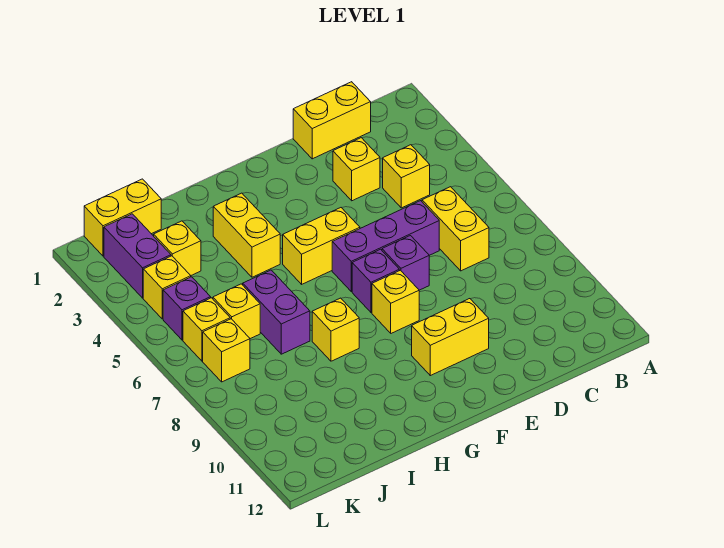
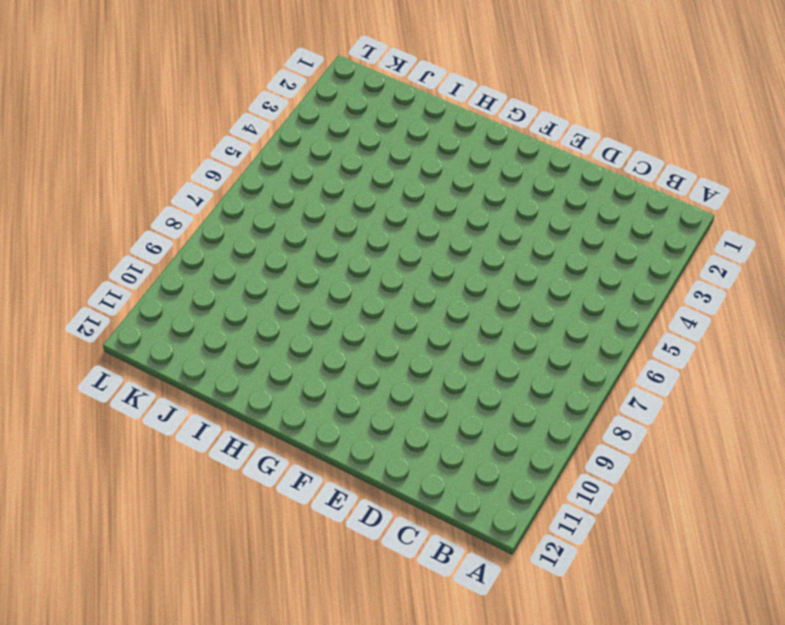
none -> yellow brick C1:D1 level 1
none -> yellow brick C4 level 1
none -> yellow brick C6:C7 level 1

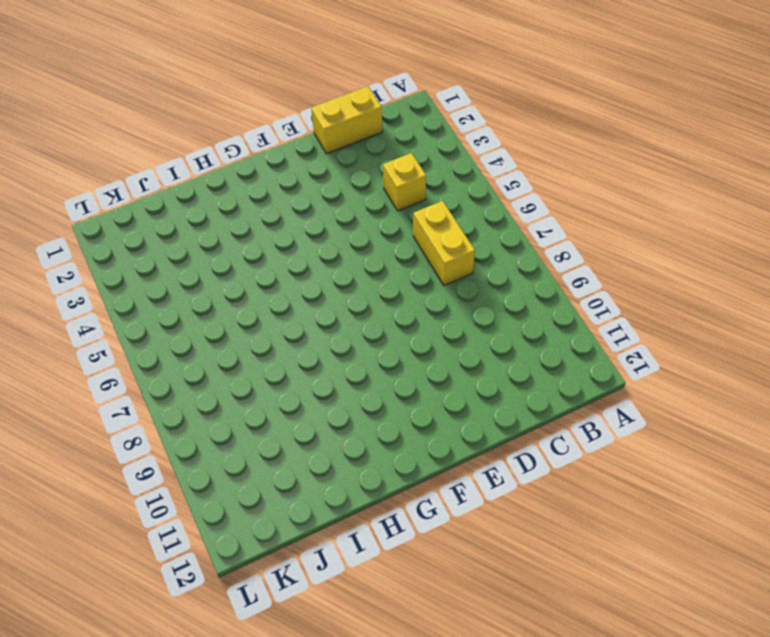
none -> yellow brick D3 level 1
none -> purple brick D6:F6 level 1
none -> purple brick E7 level 1

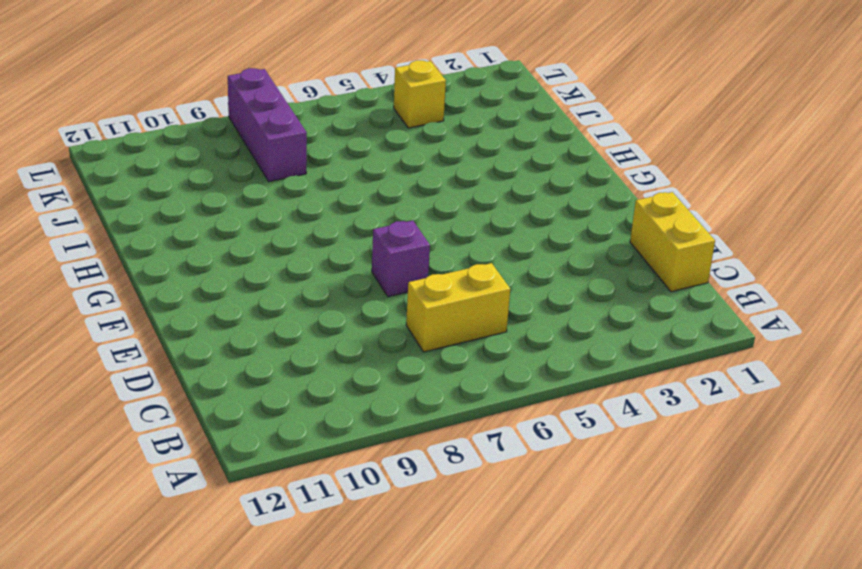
purple brick J8:L8 level 1 -> purple brick D6:F6 level 1
none -> yellow brick C4 level 1
none -> yellow brick D3 level 1
none -> yellow brick E10:F10 level 1

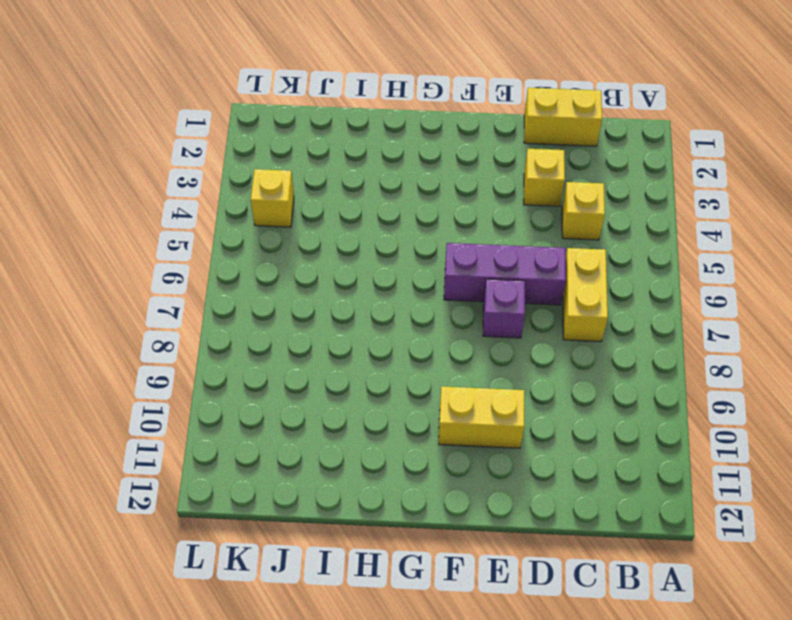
none -> yellow brick F5:G5 level 1
none -> purple brick F7 level 1
none -> yellow brick F8 level 1

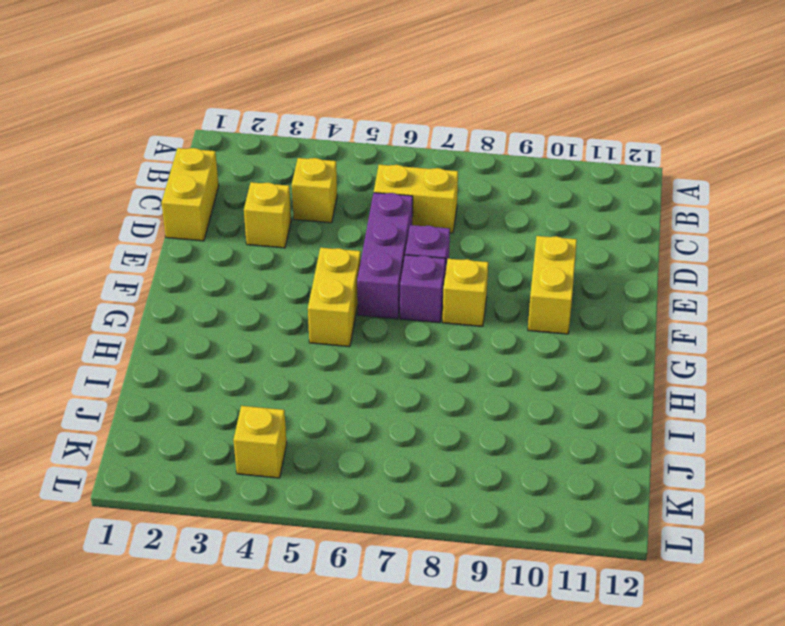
none -> yellow brick H3:H4 level 1
none -> yellow brick H8 level 1
none -> purple brick I6:I7 level 1

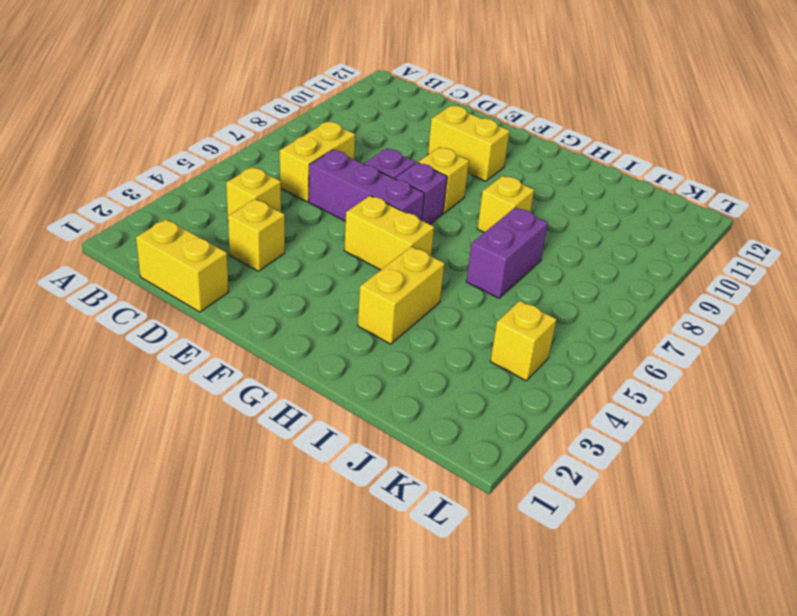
none -> yellow brick J1:K1 level 1
none -> yellow brick J3 level 1
none -> yellow brick J6 level 1

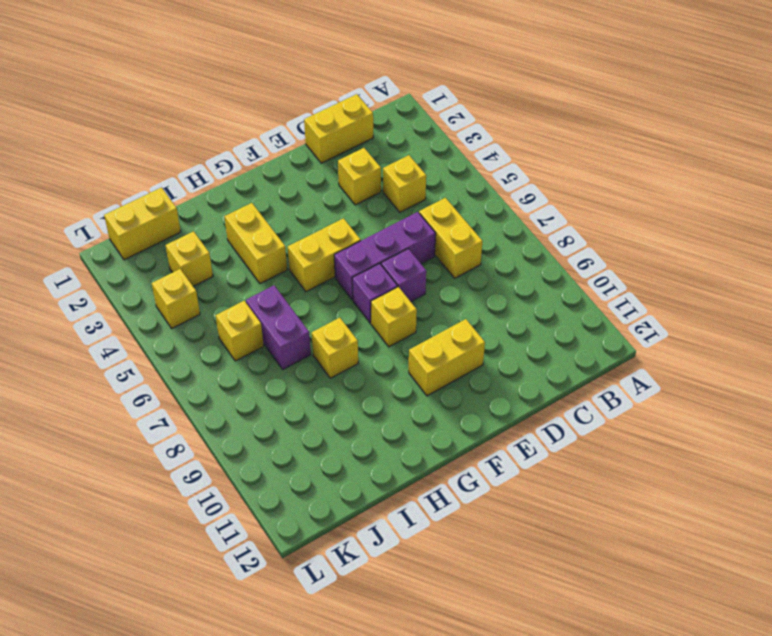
none -> purple brick K2:K3 level 1
none -> purple brick K5 level 1
none -> yellow brick K6 level 1

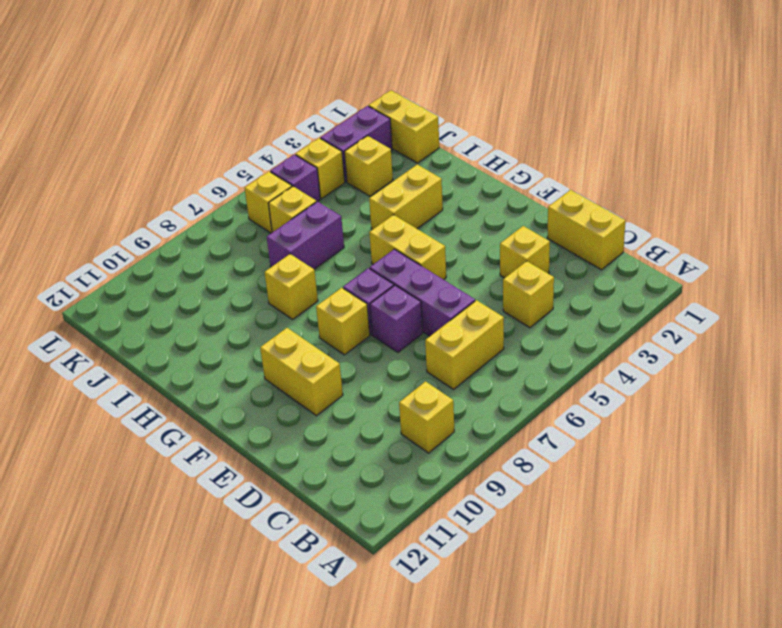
yellow brick B9 level 1 -> yellow brick K7 level 1

